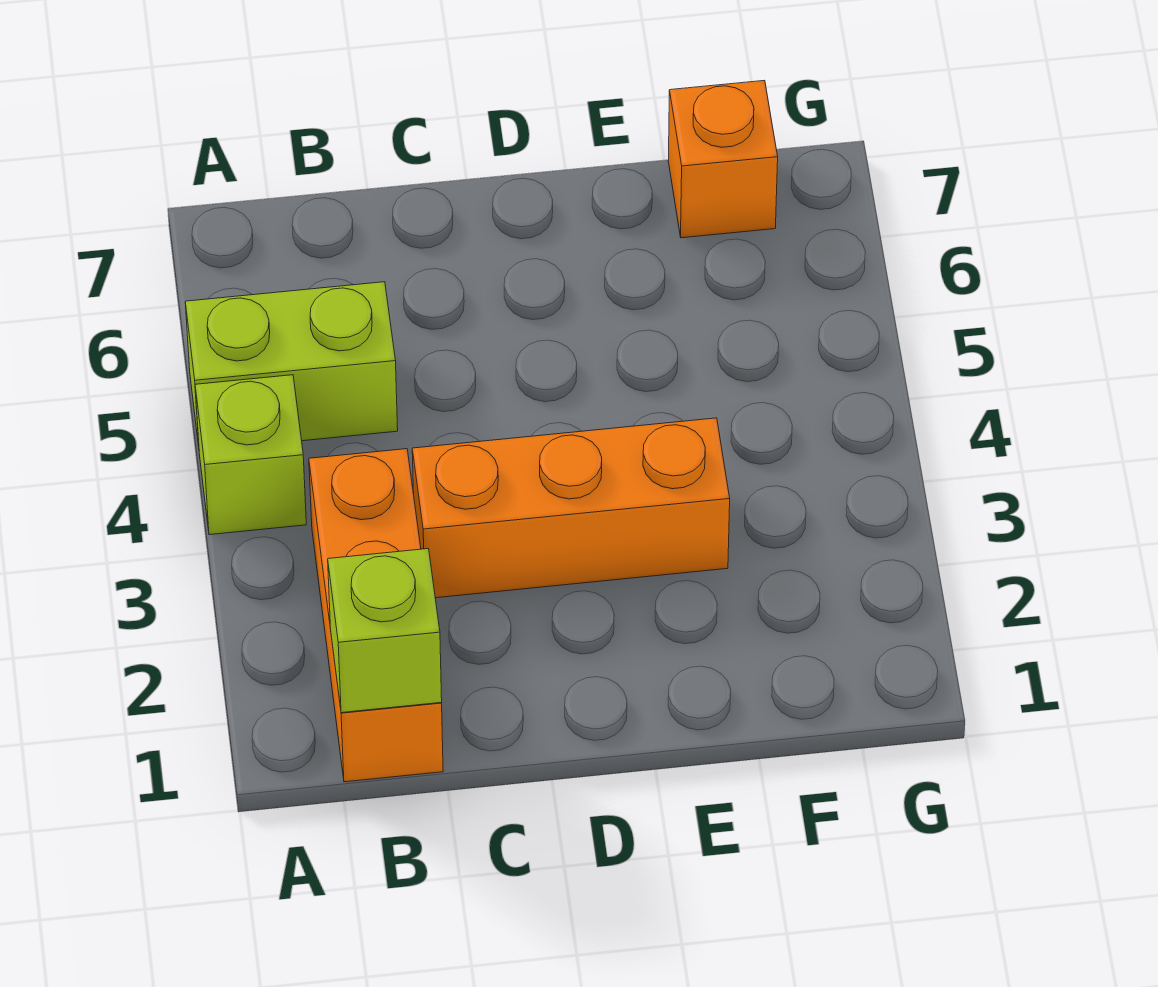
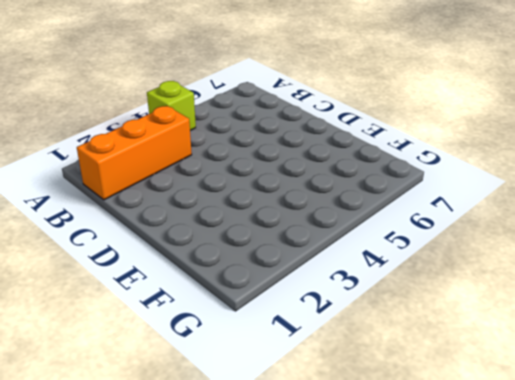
none -> lime brick A5:B5 level 1
none -> orange brick C3:E3 level 1

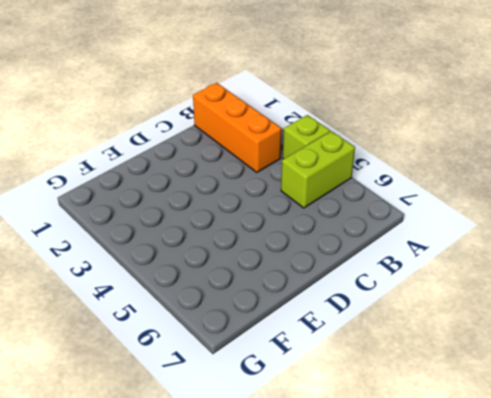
none -> orange brick C3:E3 level 1
none -> orange brick F7 level 1

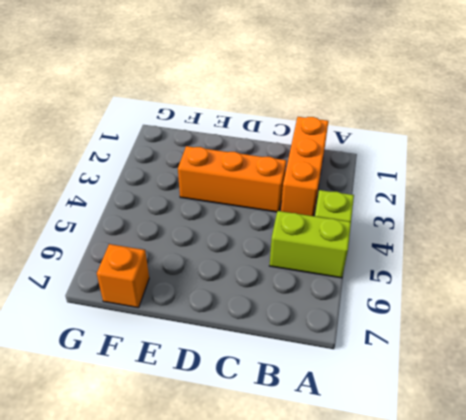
none -> lime brick B1 level 2

